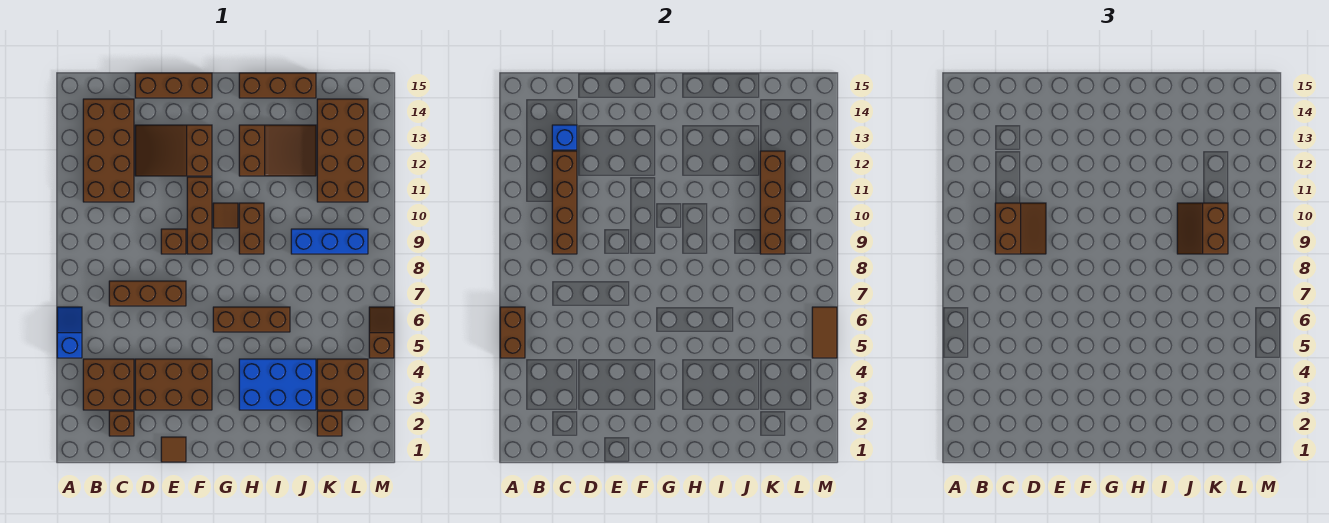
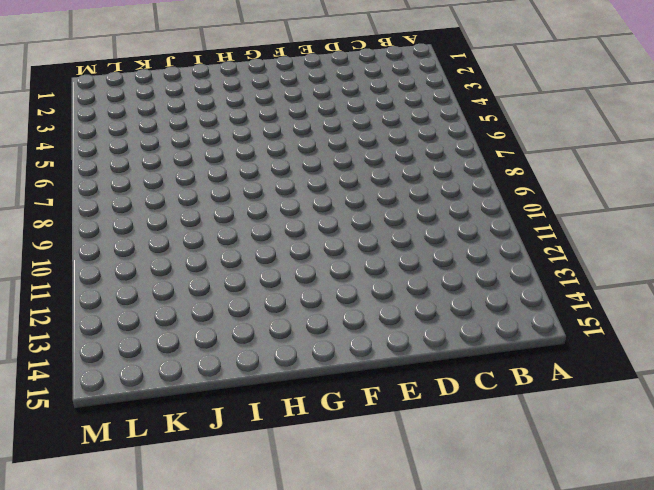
none -> blue slope A5:A6 level 1 top 5
none -> brown brick B3:C4 level 1
none -> brown brick B11:C14 level 1

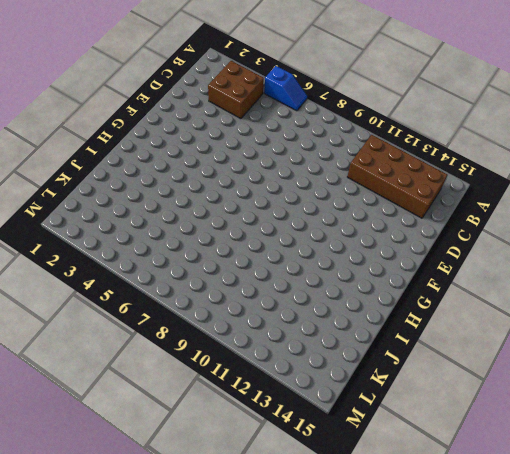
none -> brown brick C2 level 1
none -> brown brick C7:E7 level 1
none -> brown brick D3:F4 level 1

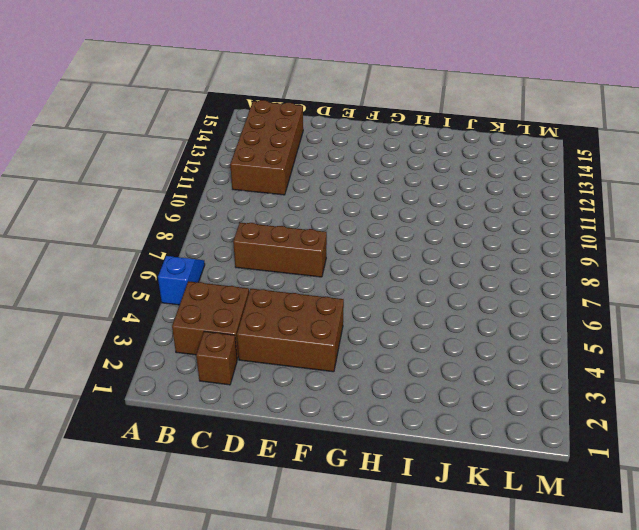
none -> brown slope D12:F13 level 1 top F
none -> brown brick D15:F15 level 1
none -> brown tile E1 level 1

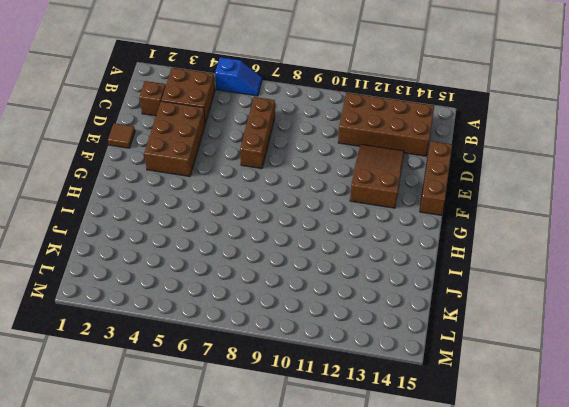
none -> brown brick E9 level 1
none -> brown brick F9:F11 level 1
none -> brown brick G6:I6 level 1

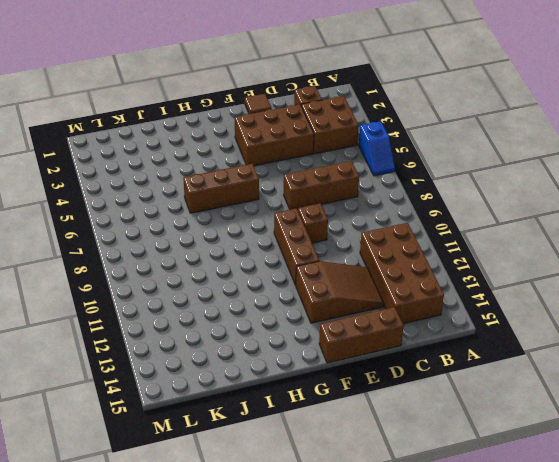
none -> brown tile G10 level 1
none -> blue brick H3:J4 level 1
none -> brown brick H9:H10 level 1

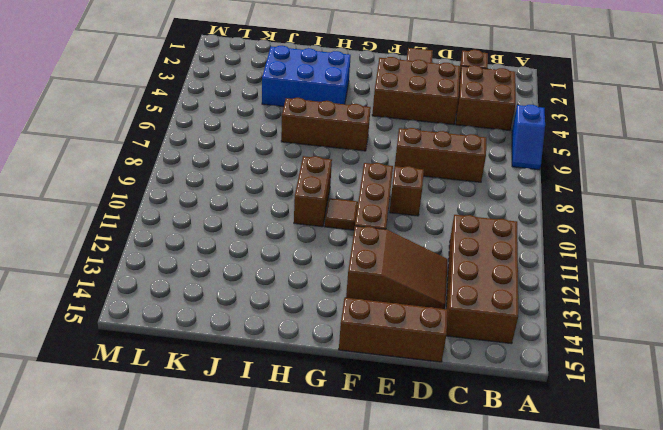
none -> brown slope H12:J13 level 1 top H
none -> brown brick H15:J15 level 1
none -> blue brick J9:L9 level 1

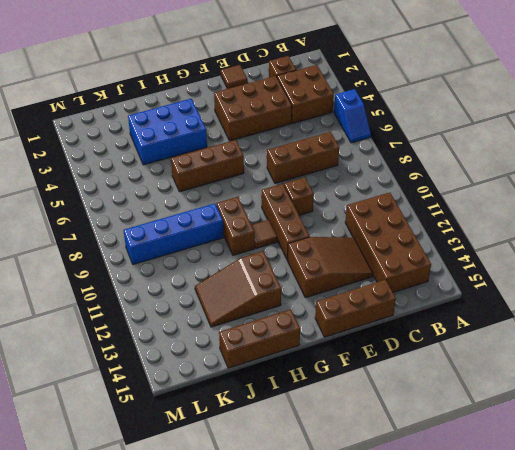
blue brick I9:L9 level 1 -> blue brick J9:L9 level 1
none -> brown brick K2 level 1
none -> brown brick K3:L4 level 1
none -> brown brick K11:L14 level 1

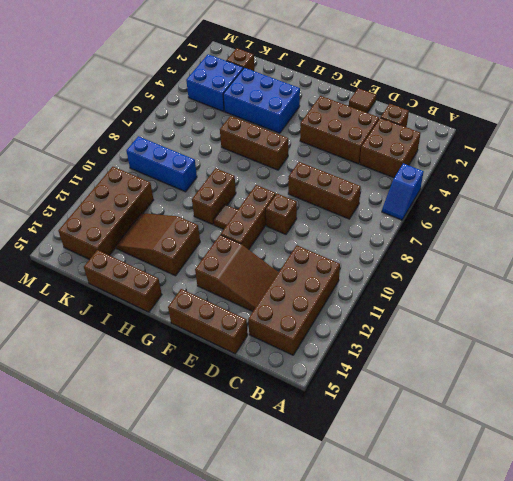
blue brick K3:L4 level 1 -> brown brick K3:L4 level 1
none -> brown slope M5:M6 level 1 top 5
none -> brown brick A5:A6 level 2
none -> brown brick C9:C12 level 2

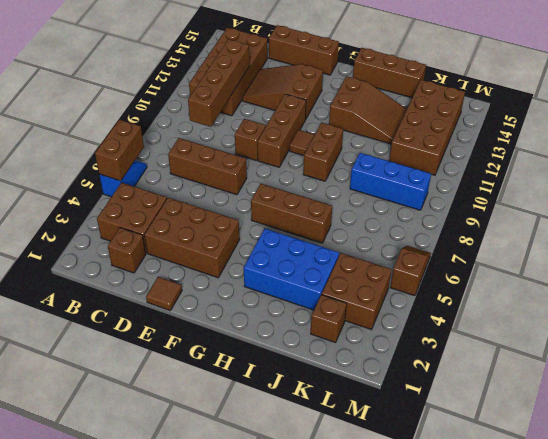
none -> blue brick C13 level 2
none -> brown brick K9:K12 level 2
none -> brown tile M5:M6 level 2

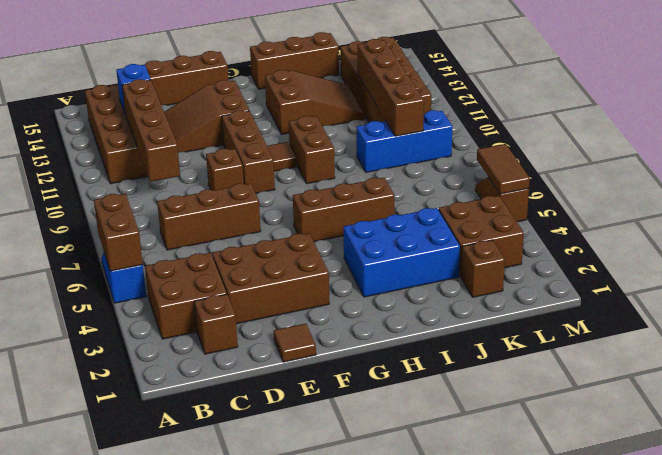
none -> brown slope C9:D10 level 3 top C
none -> brown slope J9:K10 level 3 top K

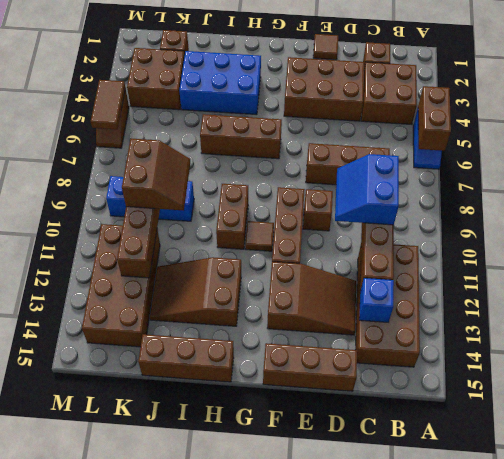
blue slope C9:D10 level 3 top C -> brown slope C9:D10 level 3 top C

